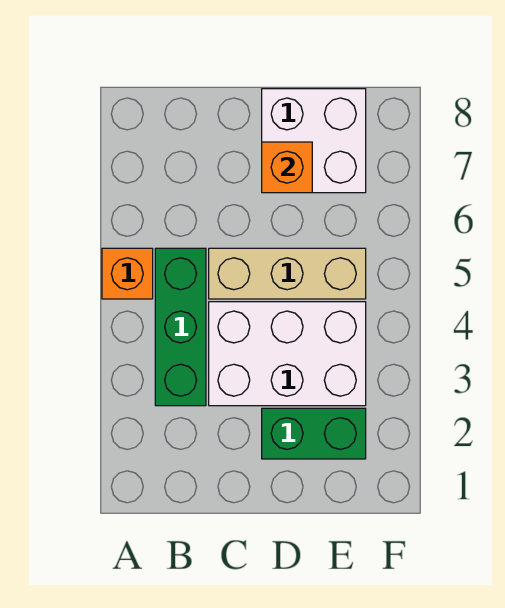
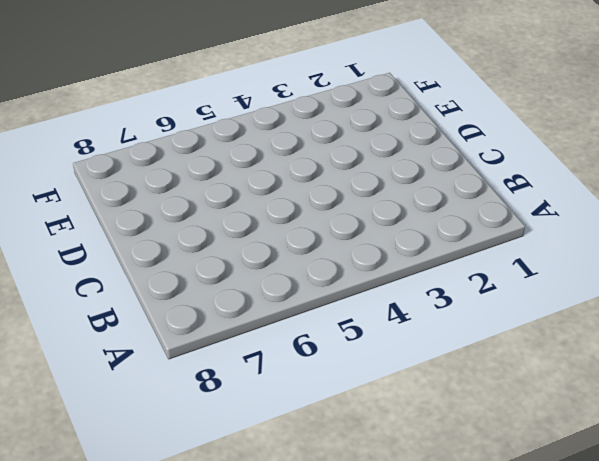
none -> orange brick A5 level 1
none -> green brick B3:B5 level 1

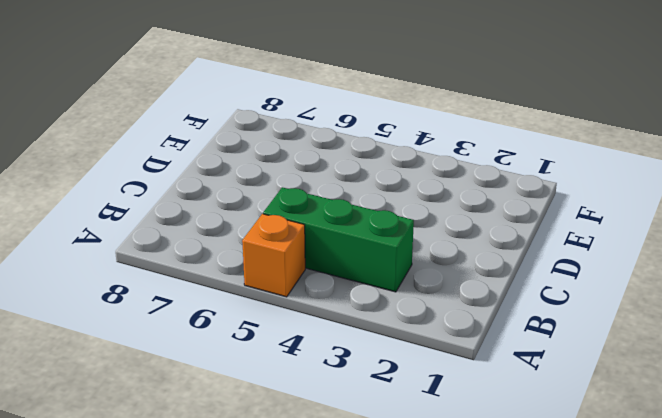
none -> white brick C3:E4 level 1
none -> tan brick C5:E5 level 1

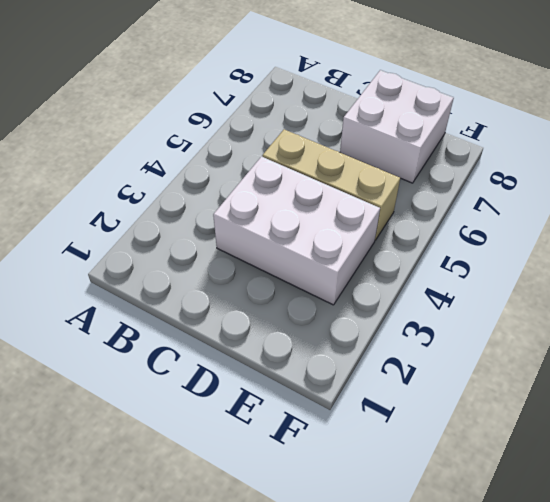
none -> orange brick A5 level 1
none -> green brick B3:B5 level 1

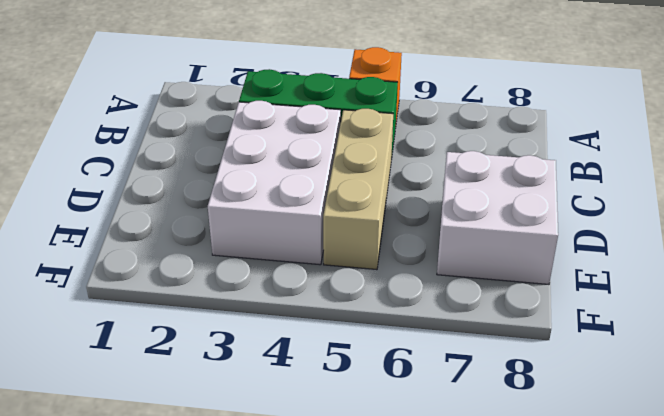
none -> green brick D2:E2 level 1
none -> orange brick D7 level 2

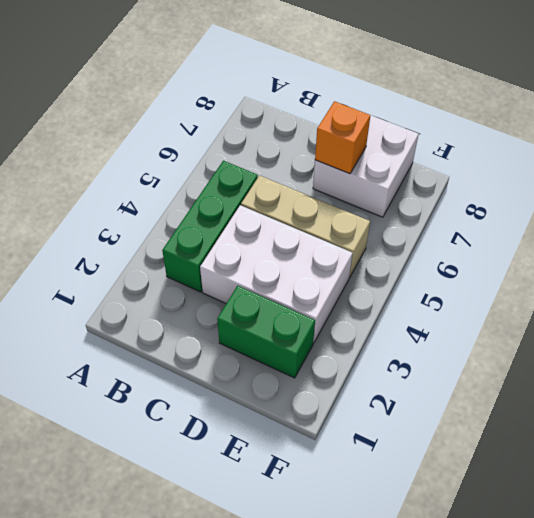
none -> orange brick A5 level 1

